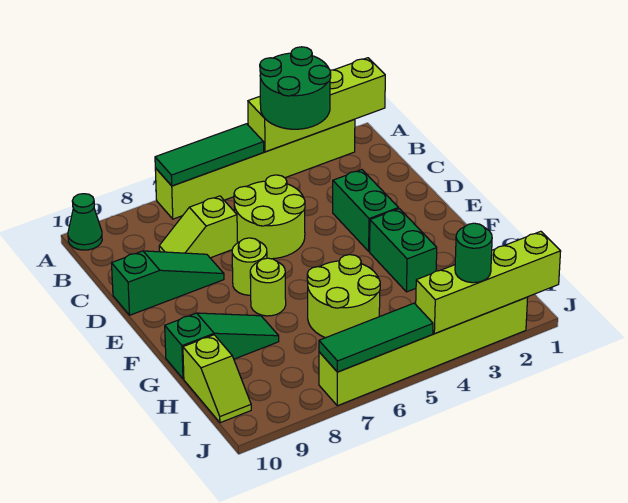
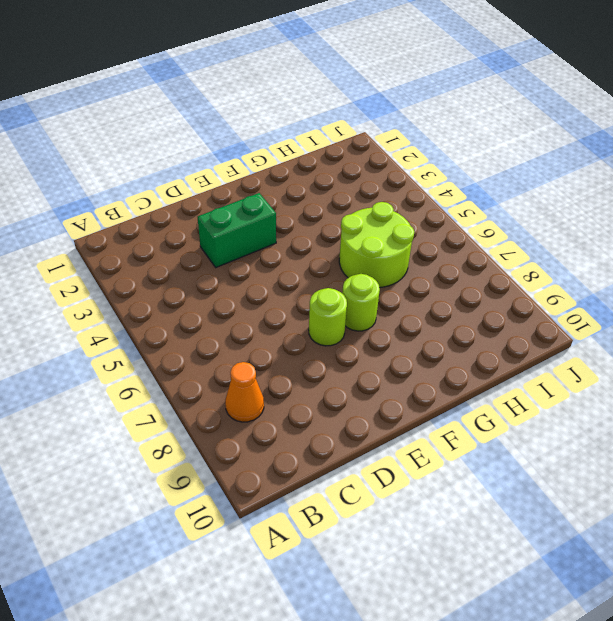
orange cone B8 level 1 -> none
none -> lime brick A2:A7 level 1
none -> green cone A10 level 1
none -> lime round brick C5:D6 level 1

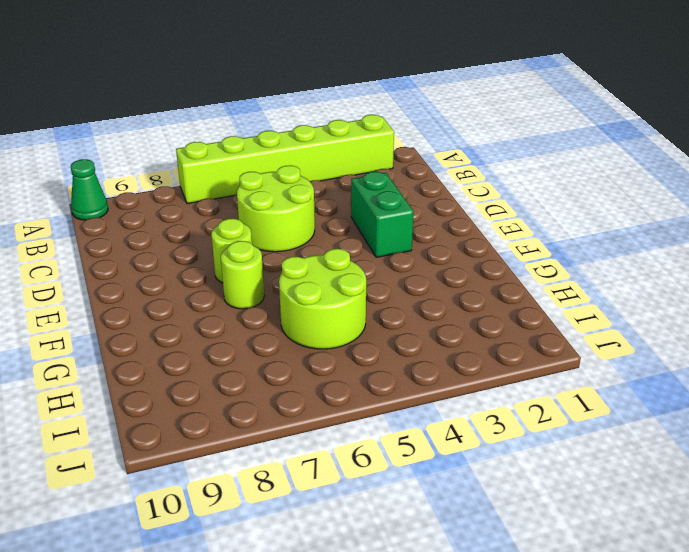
none -> lime slope C7:C8 level 1 top 7
none -> green slope D8:D10 level 1 top 10
none -> green brick F3:G3 level 1

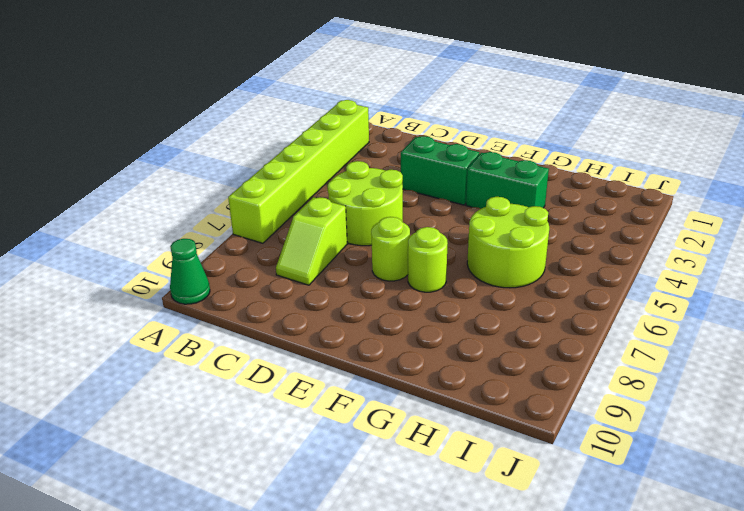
none -> green slope D8:D10 level 1 top 10
none -> green slope G8:G10 level 1 top 10
none -> lime slope H10:I10 level 1 top H

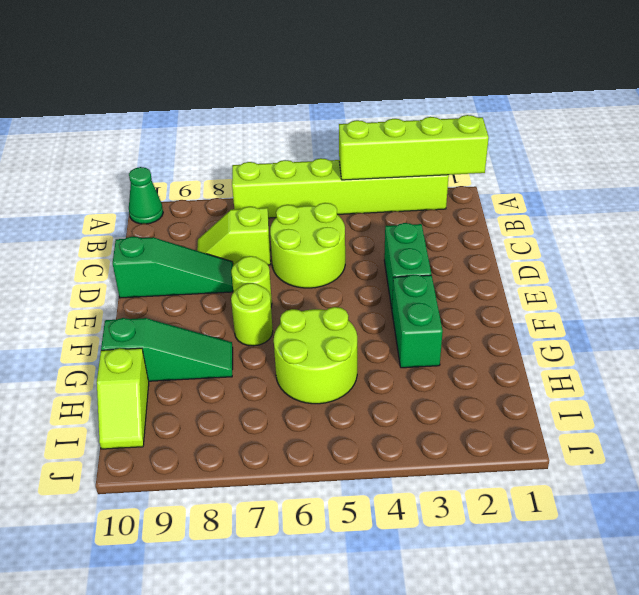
none -> lime brick J2:J7 level 1
none -> green tile A5:A7 level 2
none -> lime brick J1:J4 level 2

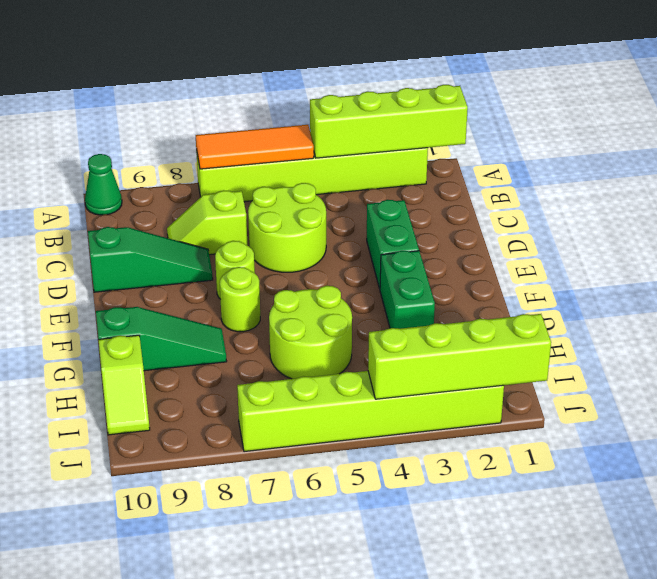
orange tile A5:A7 level 2 -> green tile A5:A7 level 2
none -> green tile J5:J7 level 2
none -> green round brick A3:B4 level 3
none -> green round brick J3 level 3

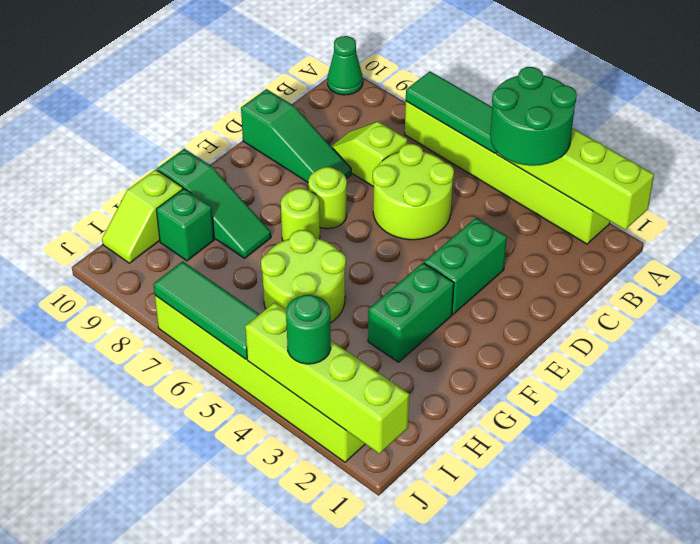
green brick H9 level 1 -> none

